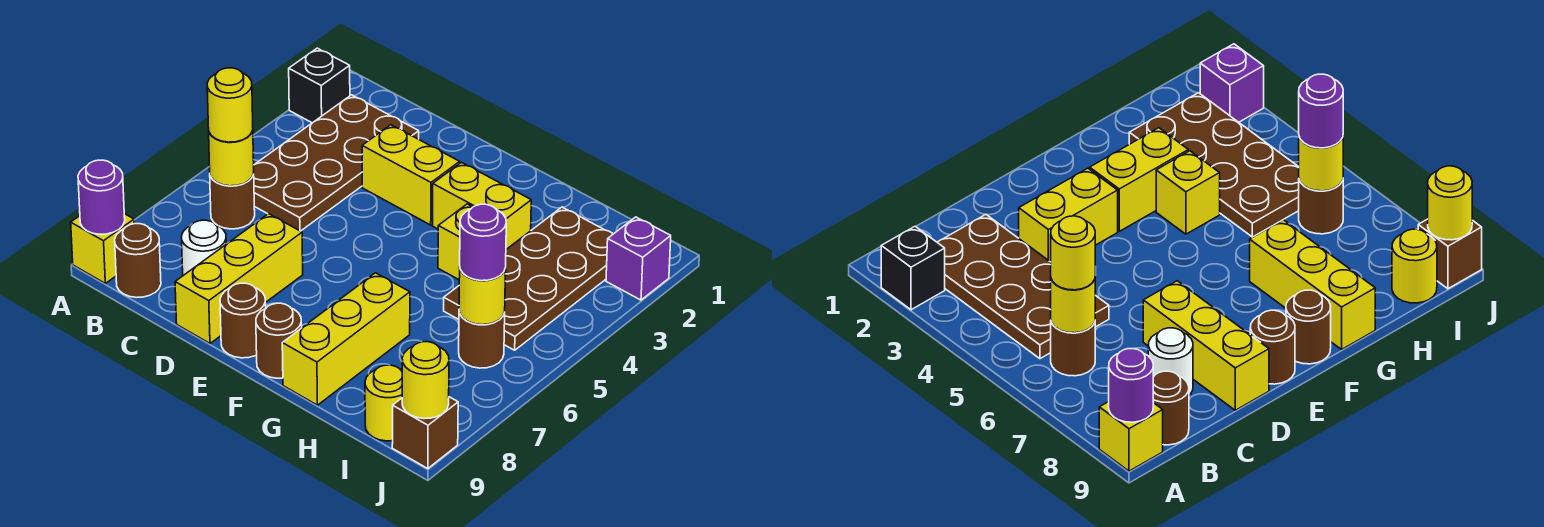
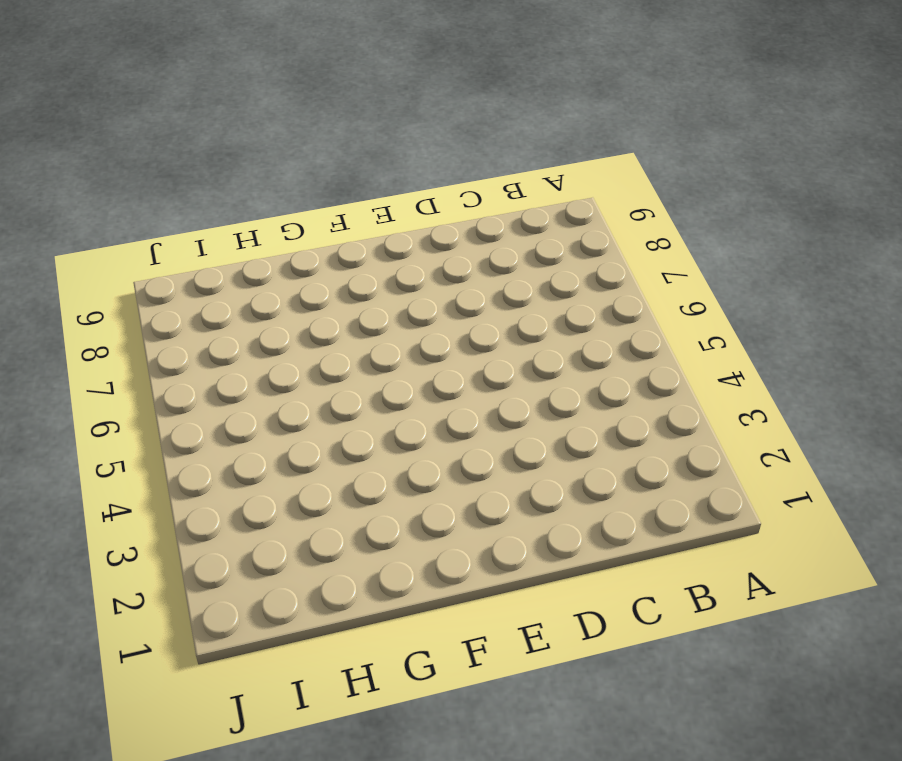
none -> black brick A2 level 1
none -> yellow brick A9 level 1
none -> brown plate B2:C5 level 1

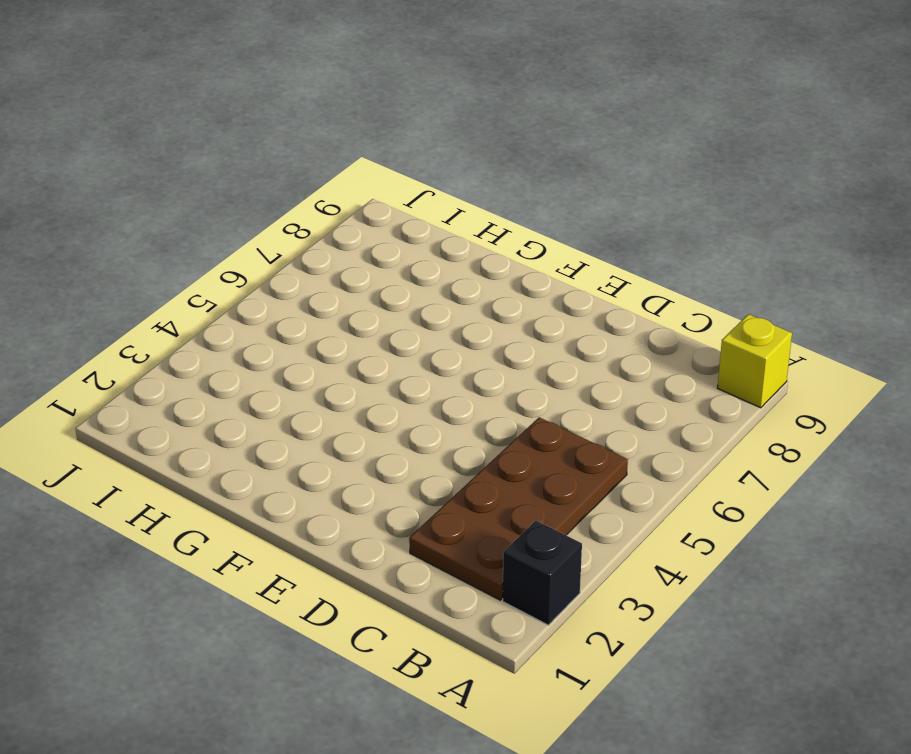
none -> brown round brick B6 level 1
none -> brown round brick B9 level 1
none -> white round brick C8 level 1

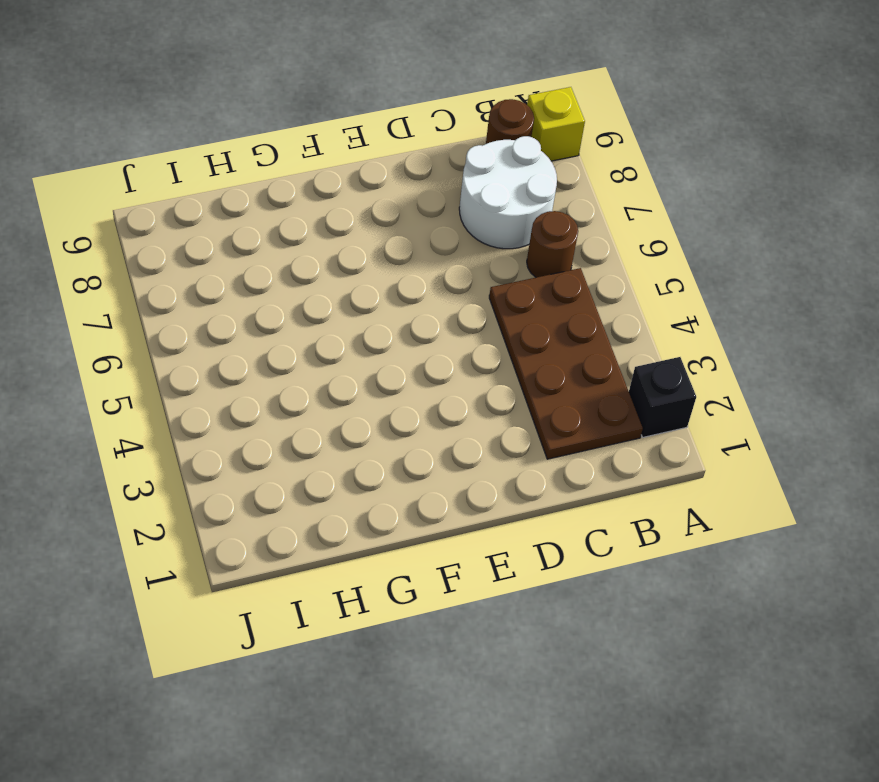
white round brick B7:C8 level 1 -> white round brick C8 level 1
none -> yellow brick D3:E3 level 1
none -> yellow brick D7:D9 level 1
none -> brown round brick E9 level 1

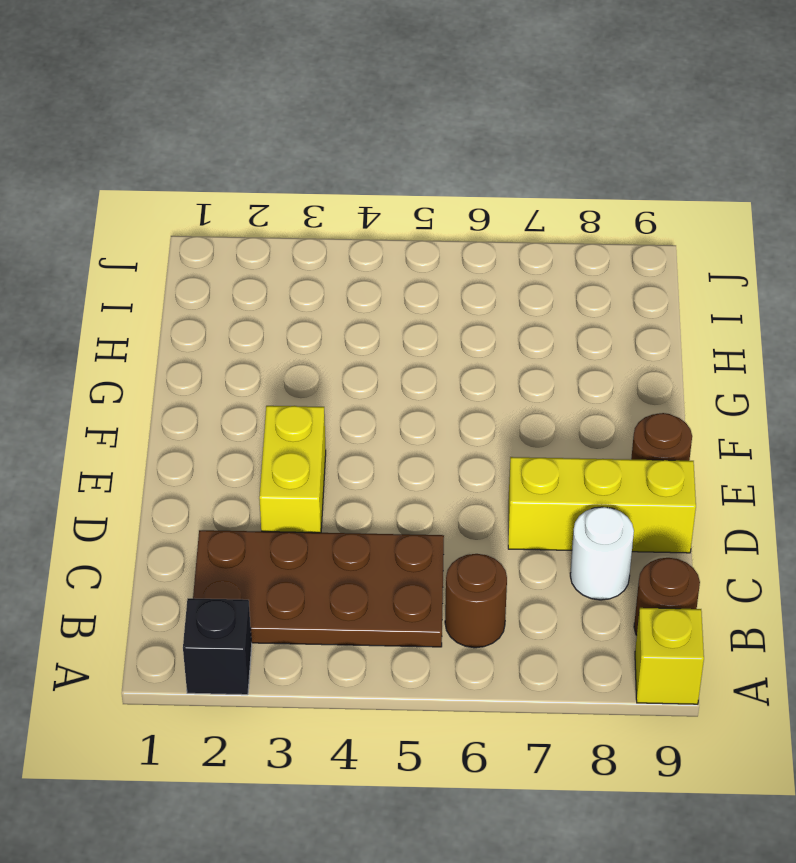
none -> yellow brick F3:G3 level 1
none -> brown round brick F9 level 1
none -> yellow brick G4 level 1

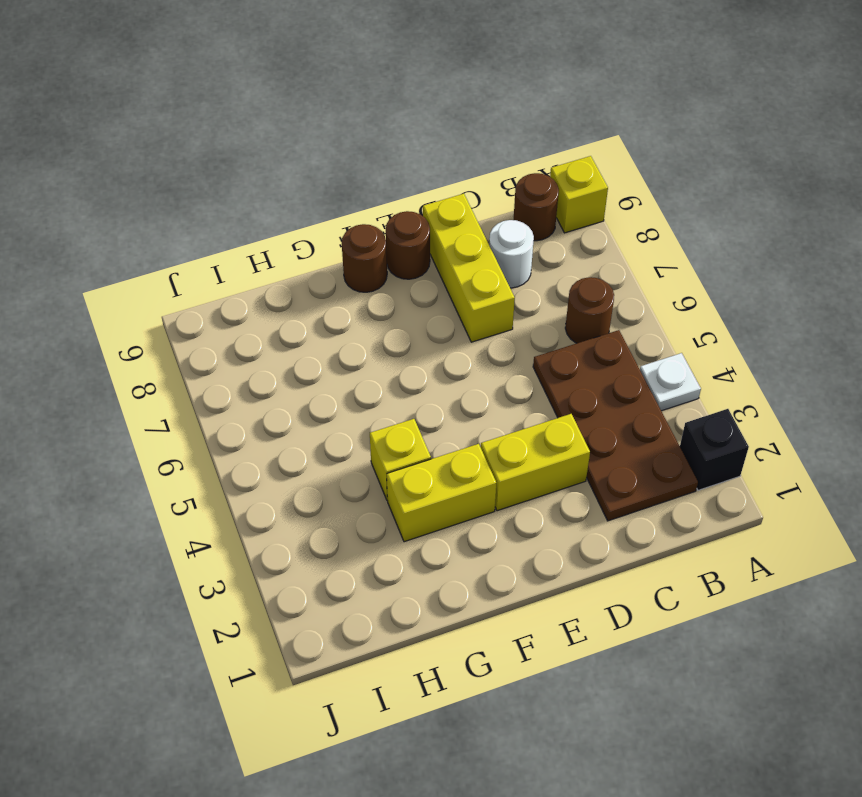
white plate A4 level 1 -> none
none -> yellow brick G7:G9 level 1
none -> brown plate H2:I5 level 1
none -> brown round brick I6 level 1

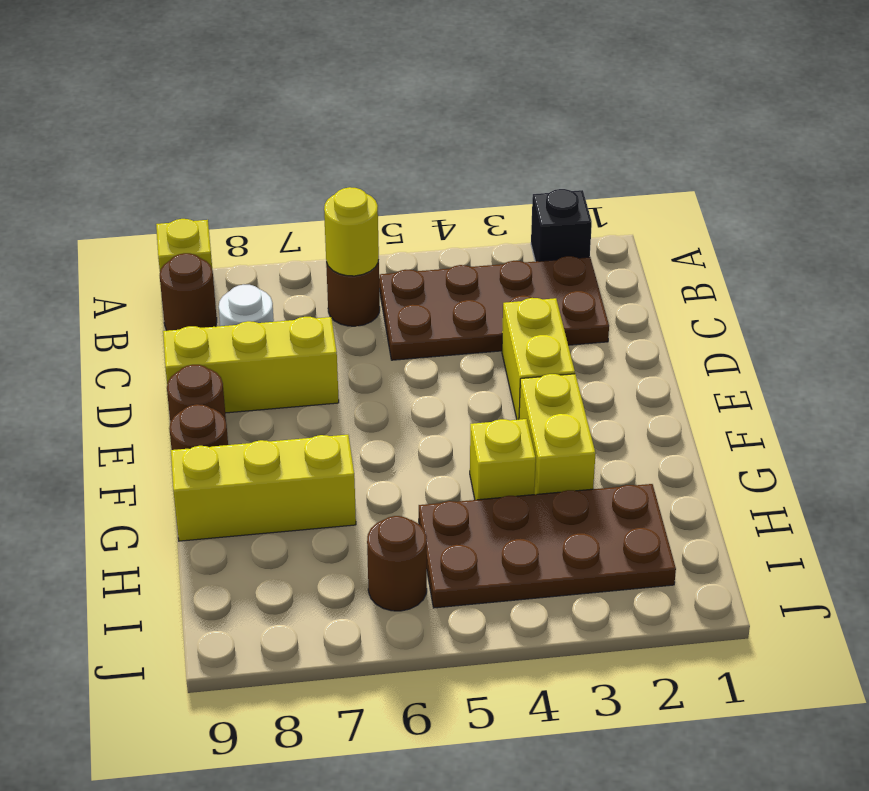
none -> yellow round brick I9 level 1
none -> purple brick J2 level 1
none -> brown brick J9 level 1

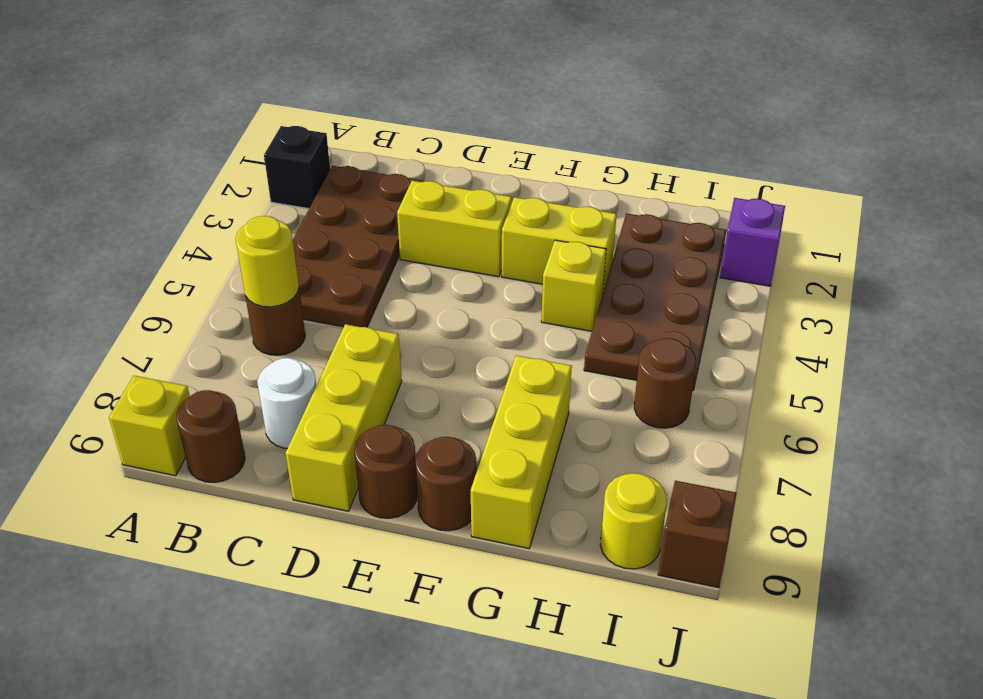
none -> purple round brick A9 level 2
none -> yellow round brick I6 level 2
none -> yellow round brick J9 level 2

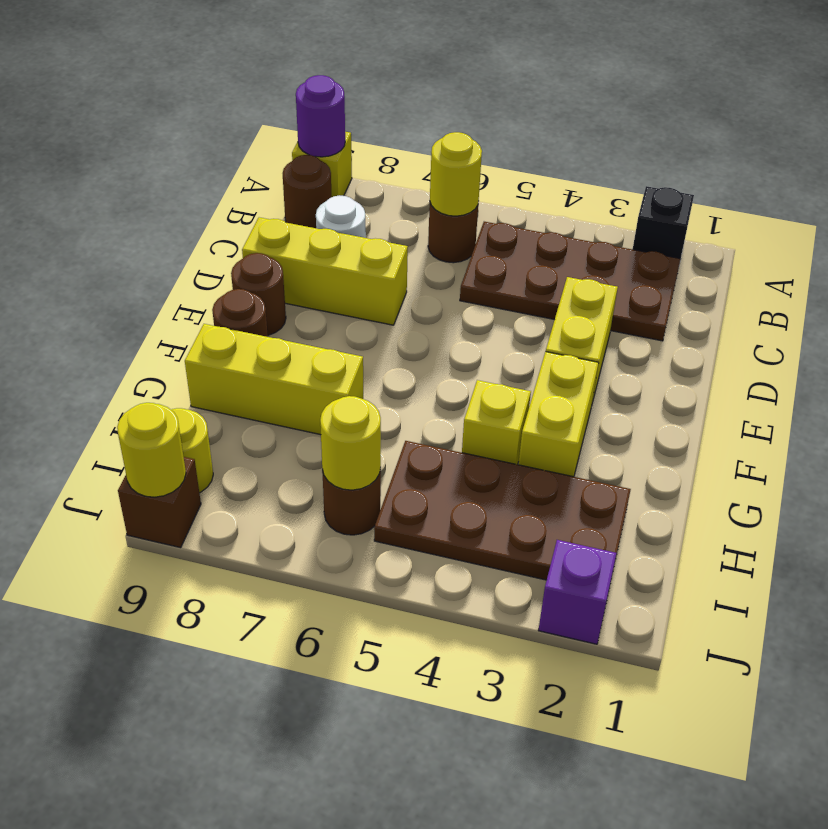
none -> yellow round brick B6 level 3
none -> purple round brick I6 level 3

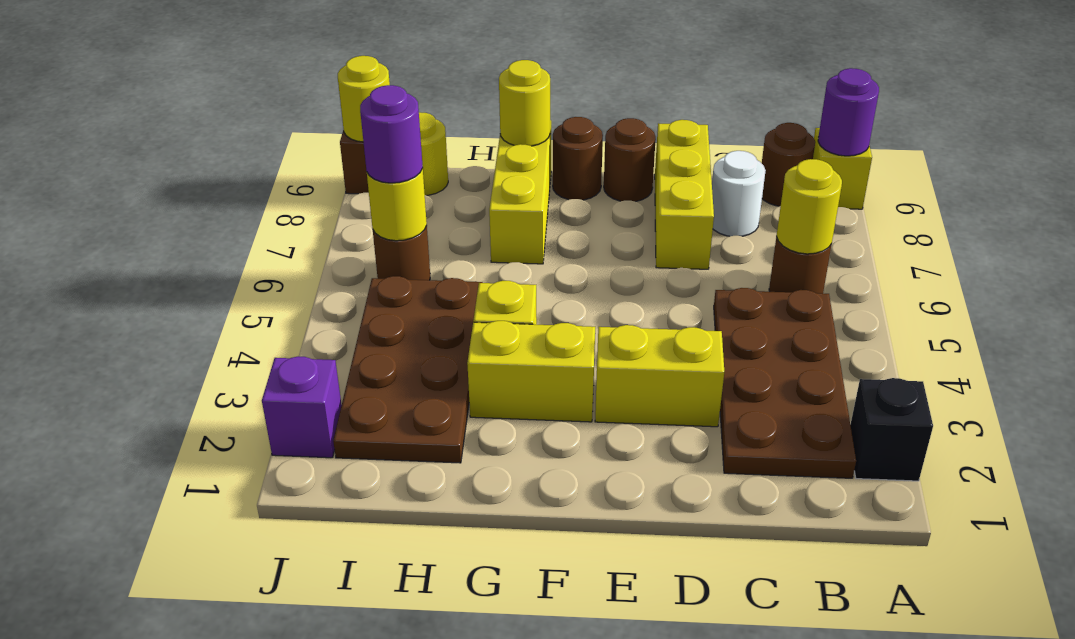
yellow round brick G9 level 2 -> yellow round brick B6 level 3

